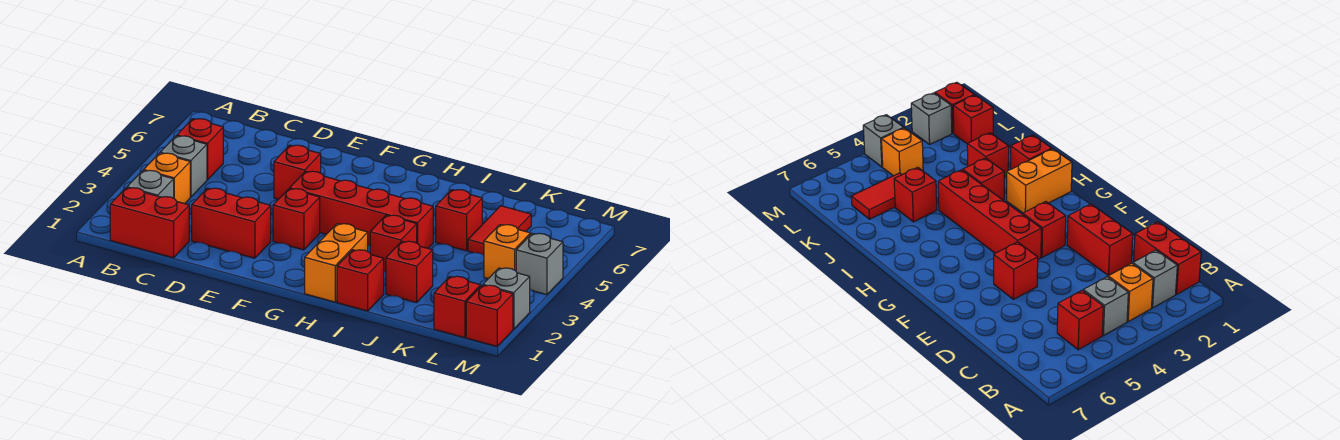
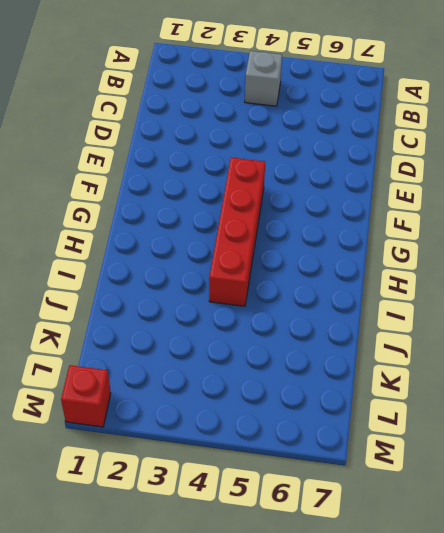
none -> red brick B1:C1 level 1
none -> grey brick B2 level 1
none -> orange brick B3 level 1

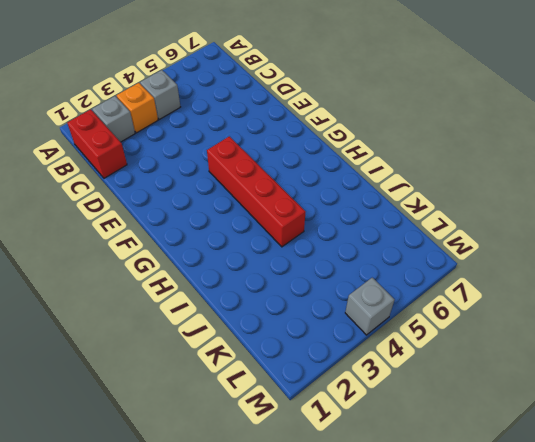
none -> red brick B5 level 1
none -> red brick D2:E2 level 1
none -> red brick E5 level 1

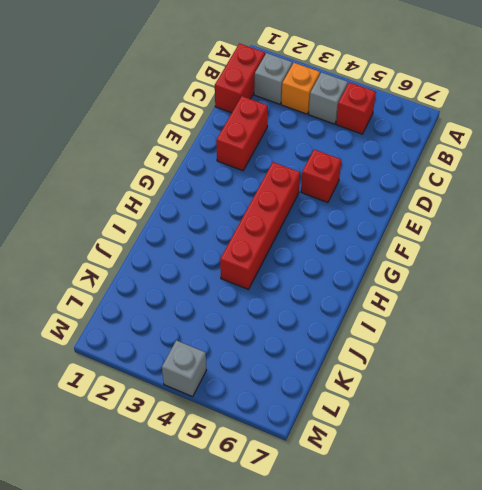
none -> red brick F3 level 1
none -> orange brick H1:H2 level 1
none -> red brick I1 level 1

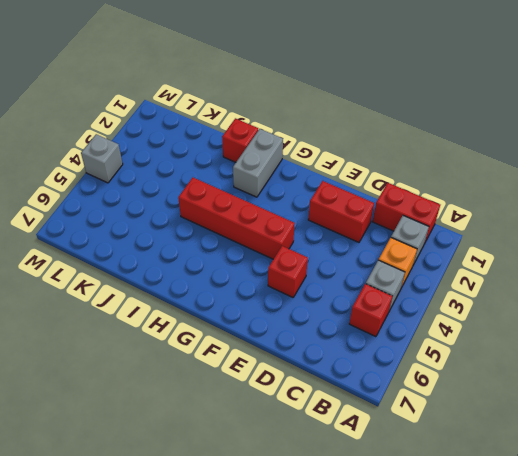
grey brick H1:H2 level 1 -> orange brick H1:H2 level 1
none -> red brick F3 level 1
none -> red brick I3 level 1
none -> red brick J2 level 1

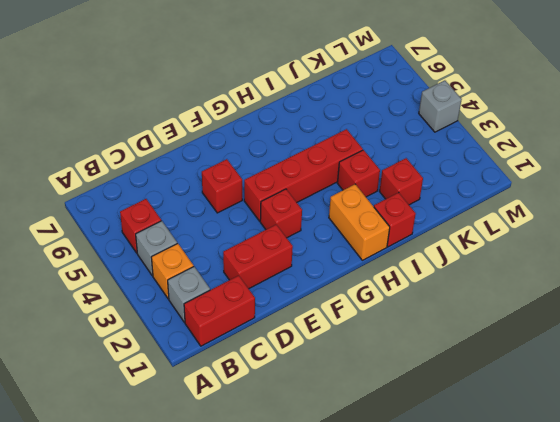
none -> red brick J5 level 1
none -> red tile K5:K6 level 1
none -> red brick L1 level 1

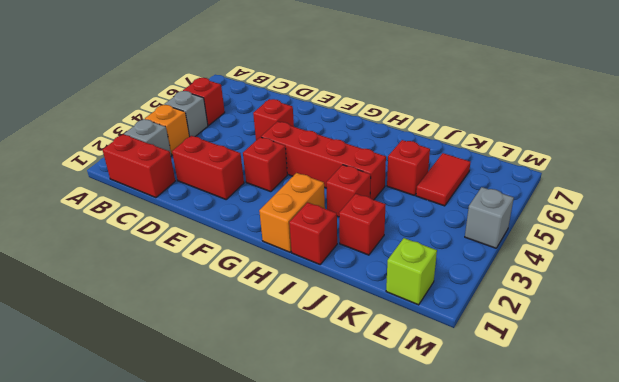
lime brick L1 level 1 -> red brick L1 level 1
none -> orange brick L4 level 1
none -> red brick M1 level 1
none -> grey brick M2 level 1

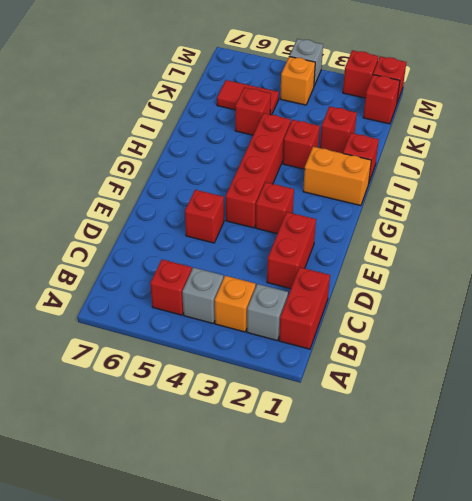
red brick M2 level 1 -> grey brick M2 level 1

